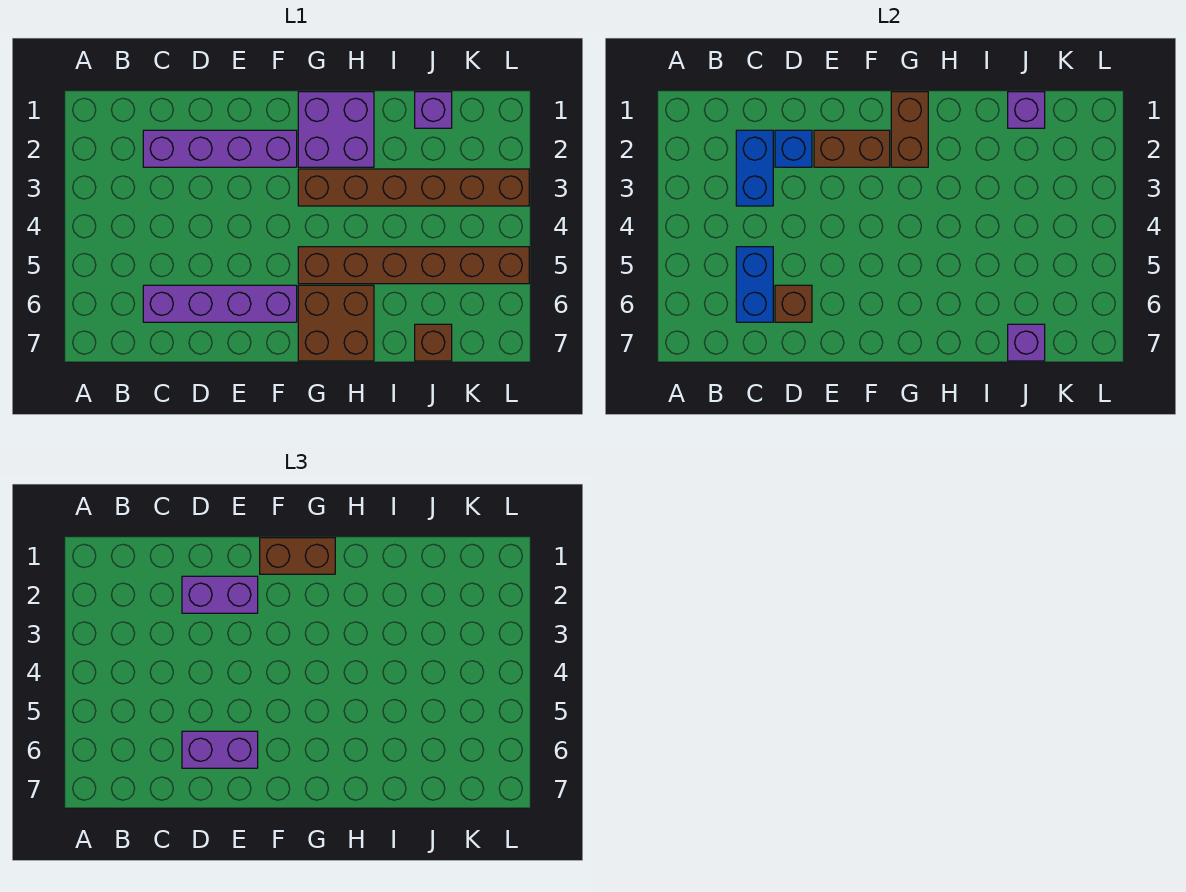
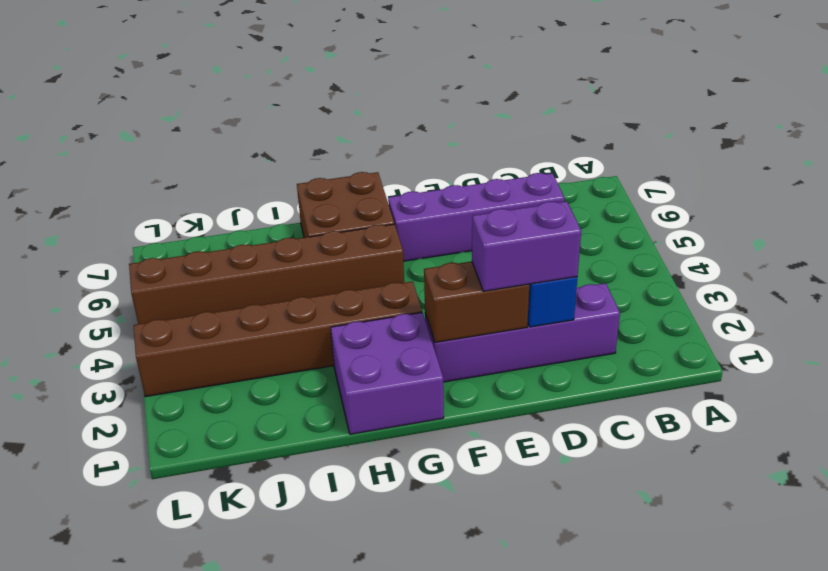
none -> purple brick J1 level 1
none -> brown brick J7 level 1
none -> blue brick C2:C3 level 2

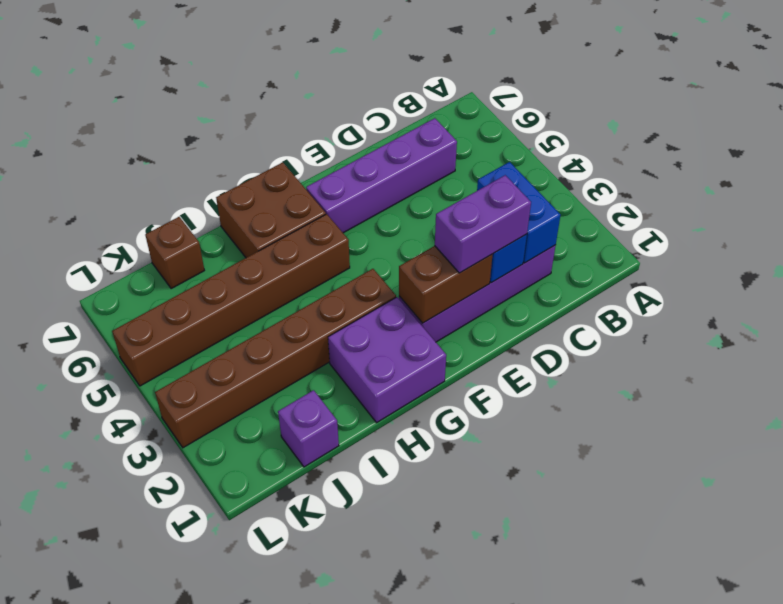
none -> blue brick C5:C6 level 2
none -> brown brick D6 level 2
none -> brown brick G1:G2 level 2

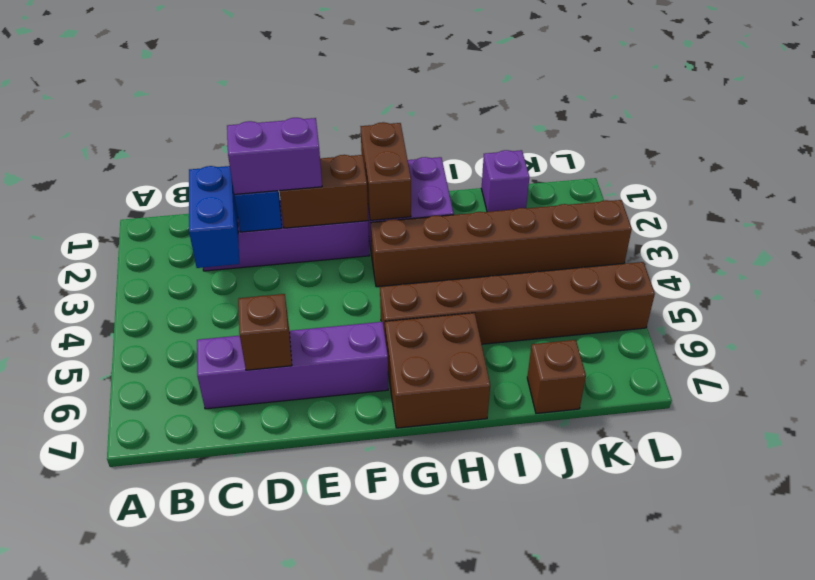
none -> blue brick C5:C6 level 2
none -> purple brick J1 level 2
none -> purple brick J7 level 2

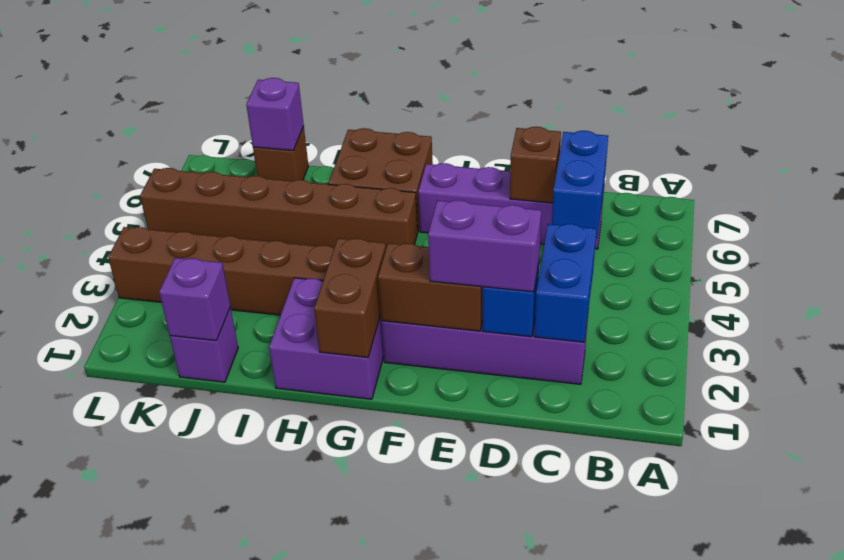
none -> purple brick D6:E6 level 3
none -> brown brick F1:G1 level 3

